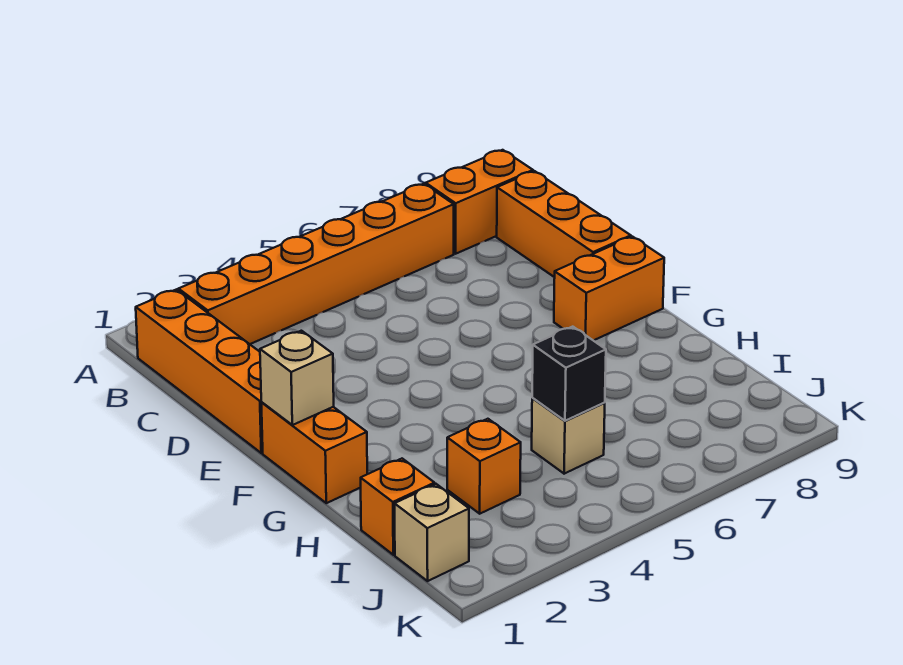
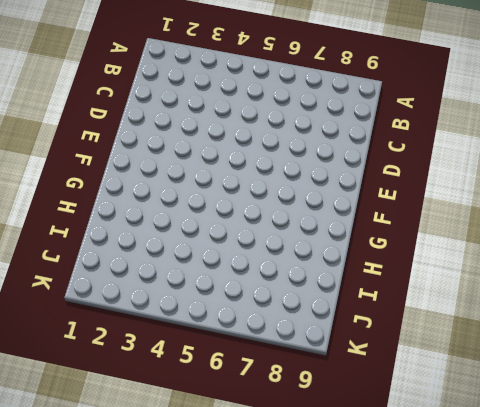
none -> orange brick B1:E1 level 1
none -> orange brick B2:B7 level 1
none -> orange brick B8:B9 level 1

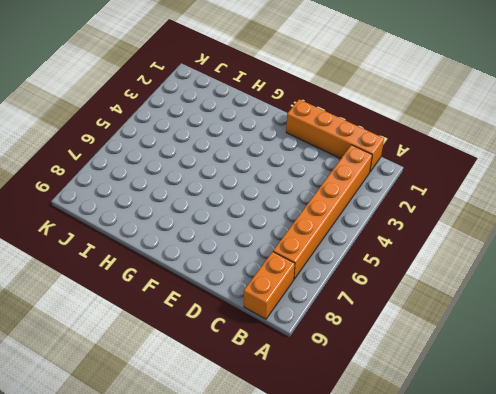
none -> orange brick C9:E9 level 1
none -> orange brick F1:G1 level 1
none -> orange brick F8:F9 level 1

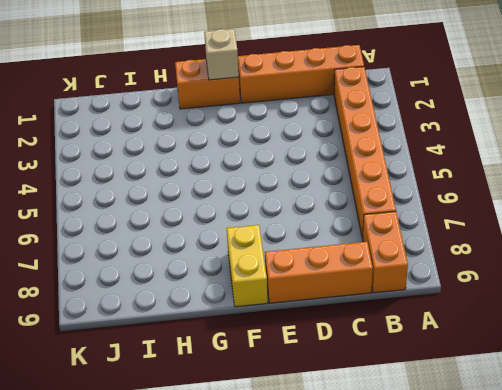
yellow brick F8:F9 level 1 -> orange brick F8:F9 level 1
none -> orange brick I1 level 1
none -> orange brick I3 level 1
none -> tan brick I5 level 1

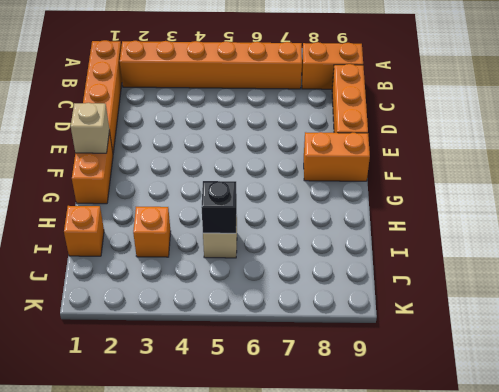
none -> tan brick J1 level 1

